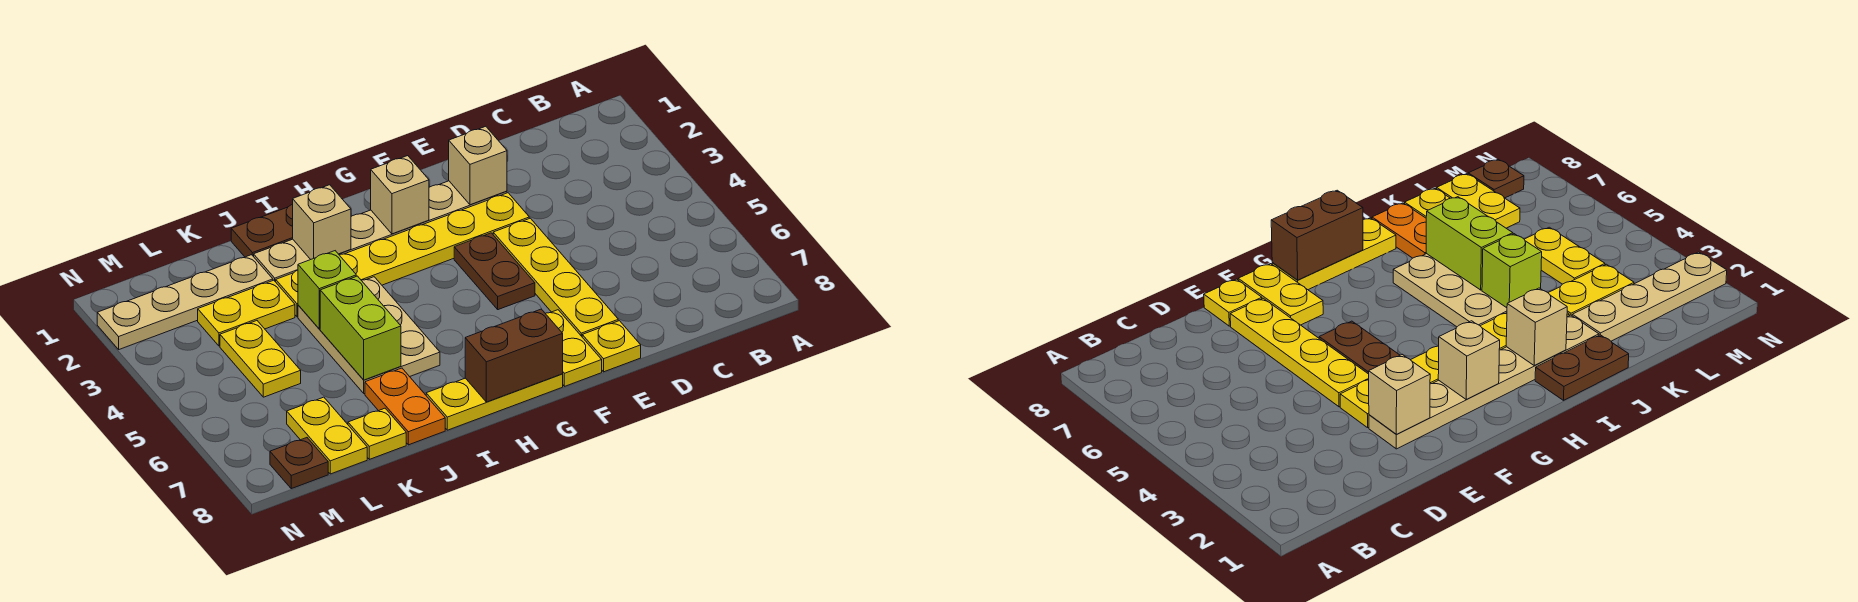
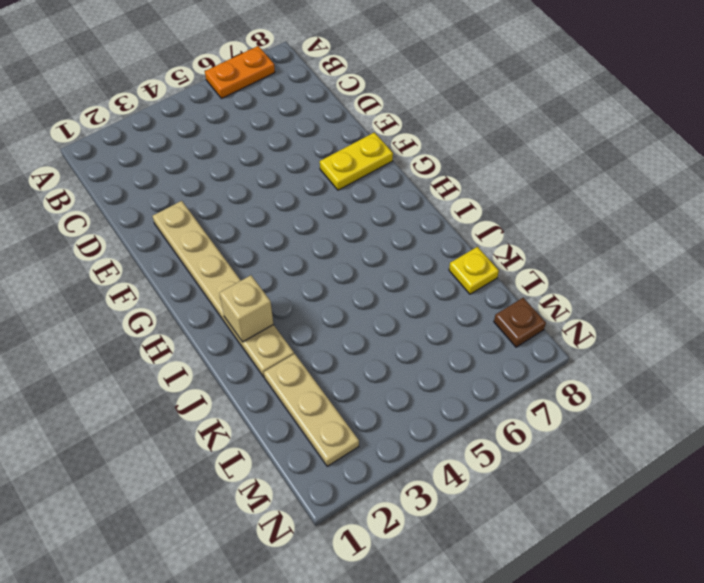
orange plate A6:A7 level 1 -> orange plate J7:J8 level 1
tan plate K2:M2 level 1 -> tan plate K2:N2 level 1
none -> yellow plate E3:J3 level 1
none -> yellow plate E4:E7 level 1
none -> yellow plate E8 level 1

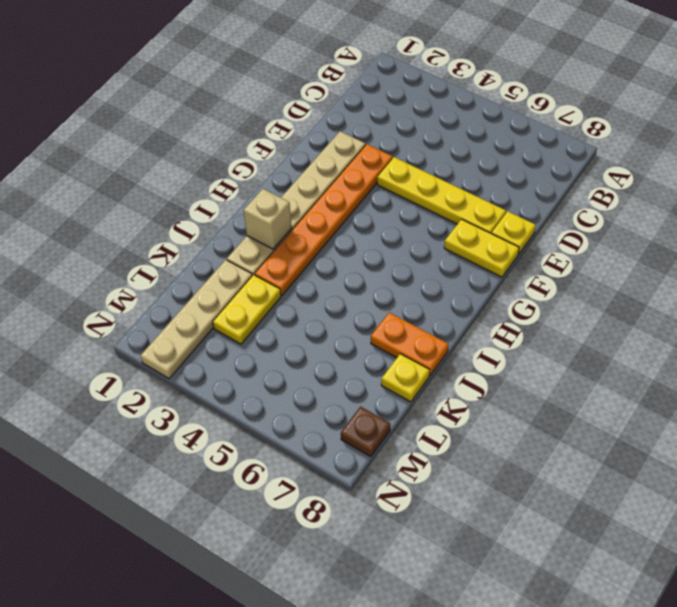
orange plate E3:J3 level 1 -> yellow plate E3:J3 level 1
none -> brown plate F4:F5 level 1
none -> yellow plate G8:I8 level 1
none -> brown plate I1:J1 level 1

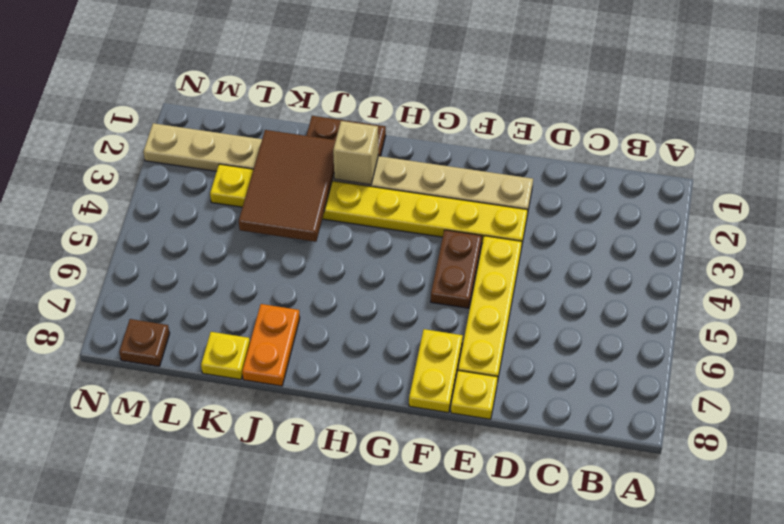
brown tile J2:K4 level 2 -> lime brick J4 level 2
none -> yellow plate G8:I8 level 1
none -> tan plate I4:J6 level 1
none -> yellow plate L4:L5 level 1

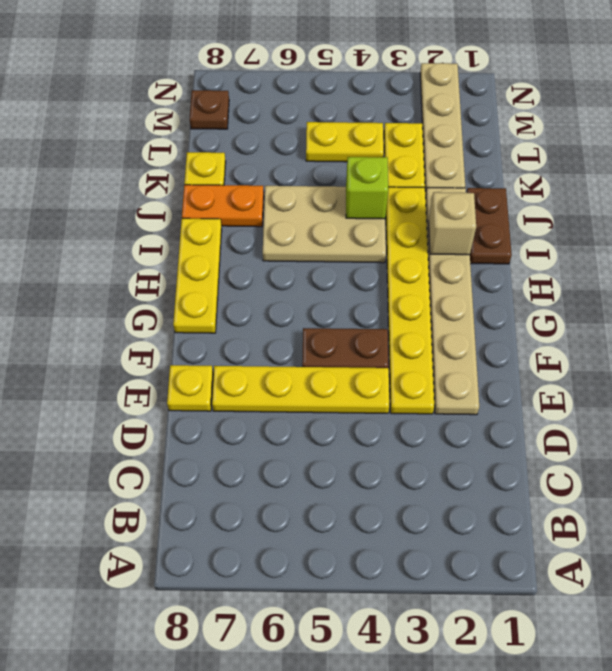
none -> yellow plate F7:F8 level 1
none -> yellow plate L7:L8 level 1
none -> tan brick E2 level 2

